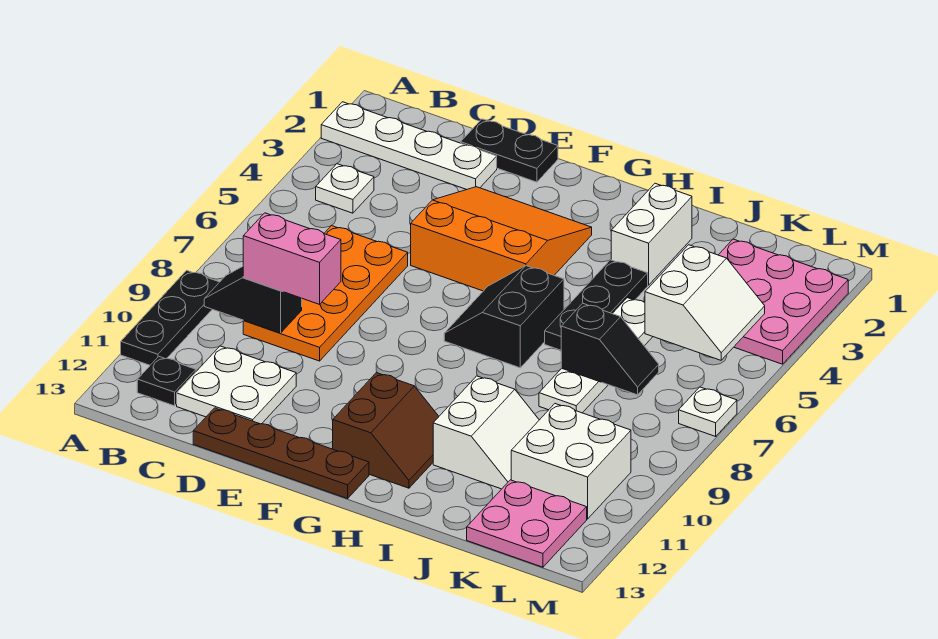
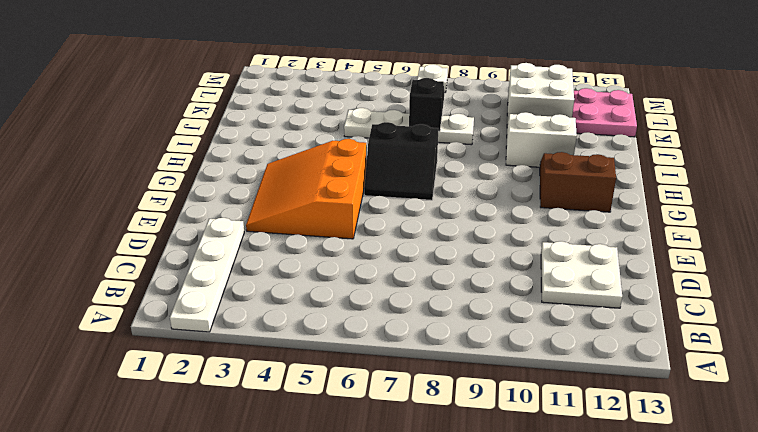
none -> black plate A9:A11 level 1
none -> white plate B4 level 1
none -> black plate B12 level 1

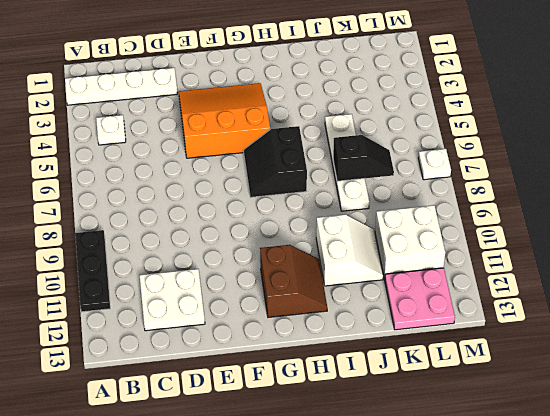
none -> black plate B12 level 1
none -> orange plate C6:D9 level 1
none -> black plate D1:E1 level 1

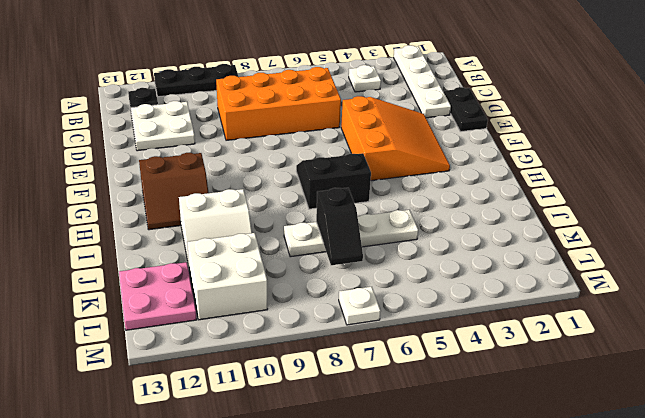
orange brick C6:D9 level 1 -> orange plate C6:D9 level 1
none -> brown plate D13:G13 level 1
none -> white brick I2:I3 level 1
none -> black plate I4:I6 level 1

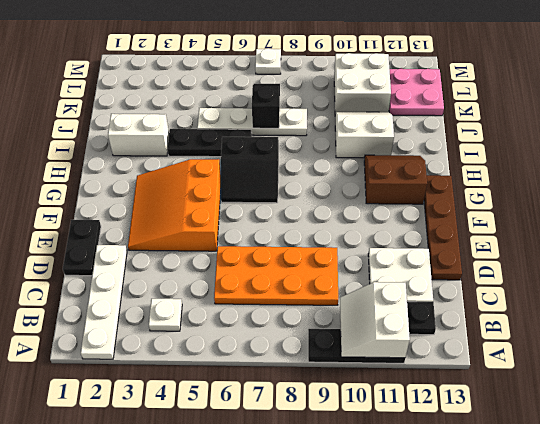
white slope A10:B11 level 2 top 11 -> white slope K4:L5 level 2 top K
none -> pink plate K2:M4 level 1
none -> black slope B9:C9 level 2 top C
none -> pink brick C9:D9 level 3

